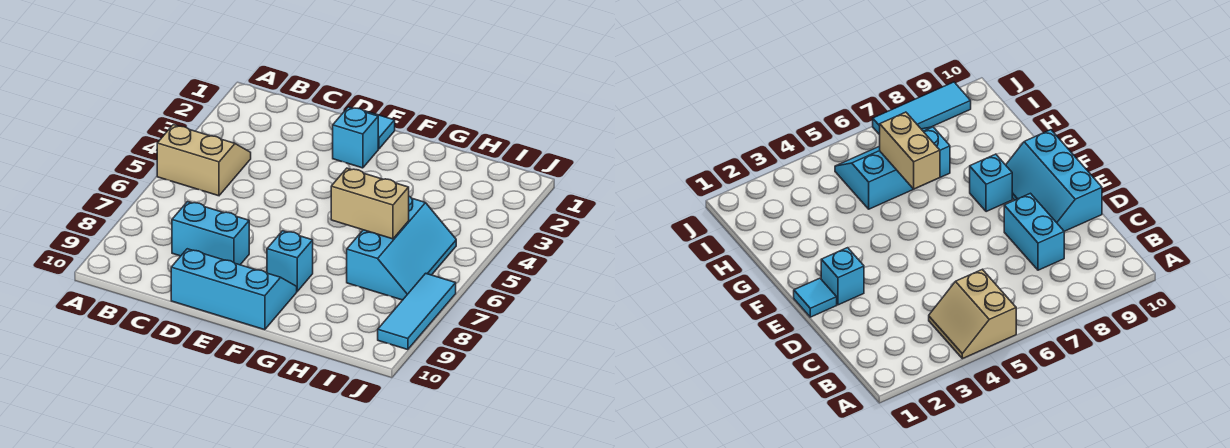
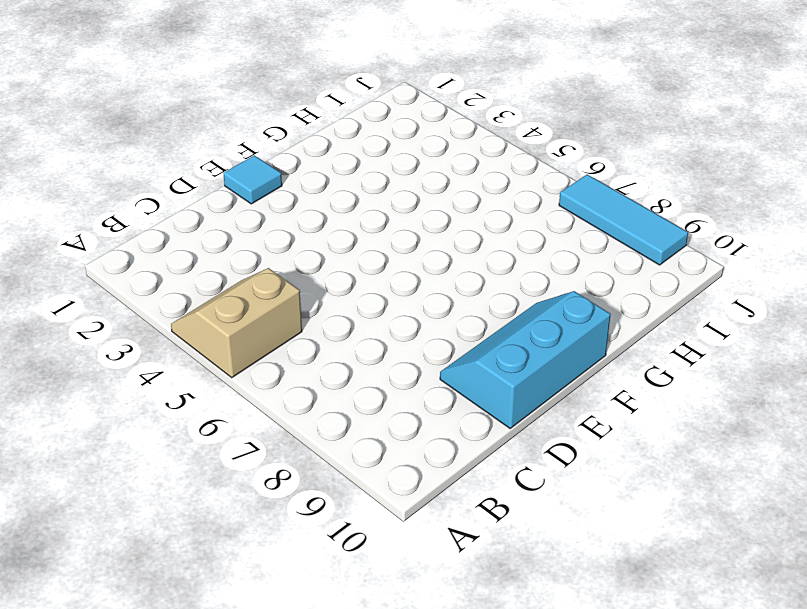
none -> cyan brick C8:D8 level 1
none -> cyan brick E2 level 1

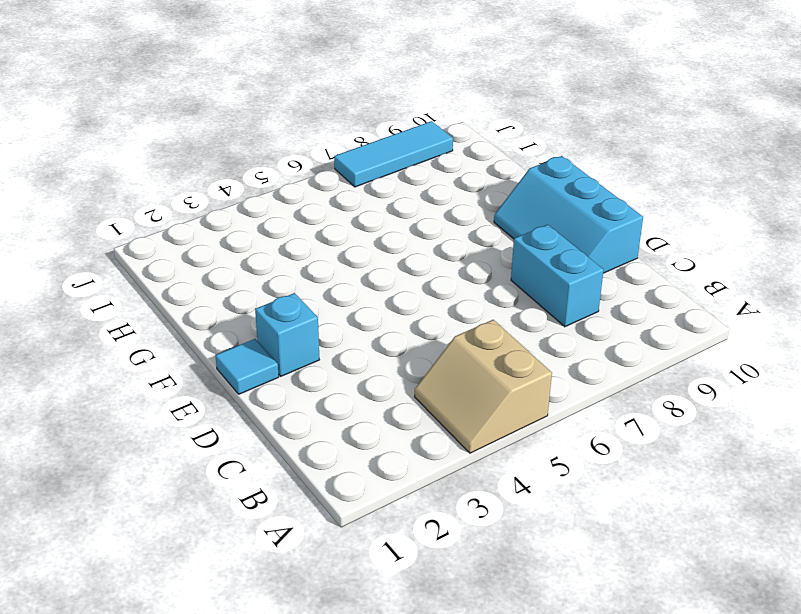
none -> cyan brick F8 level 1
none -> cyan slope H5:I7 level 1 top H

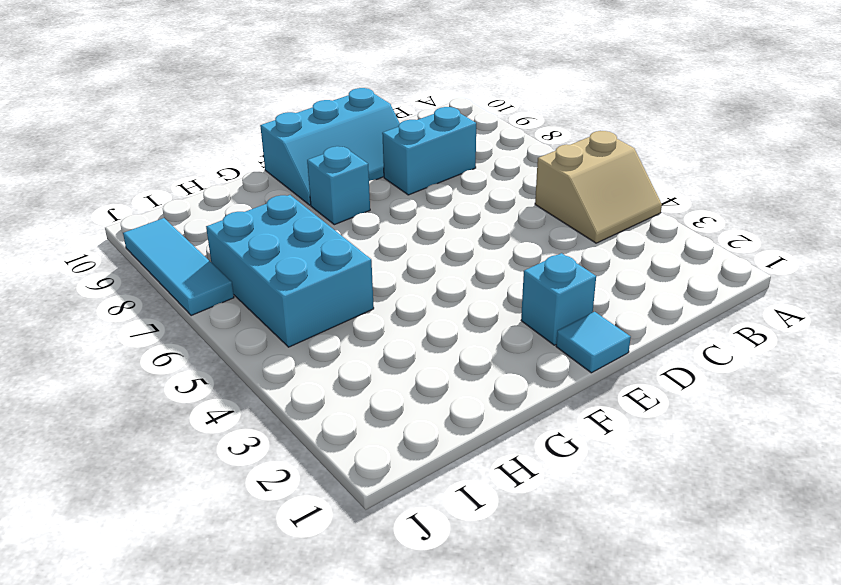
cyan brick H5:I7 level 1 -> cyan slope H5:I7 level 1 top H
none -> tan brick G6:H6 level 2

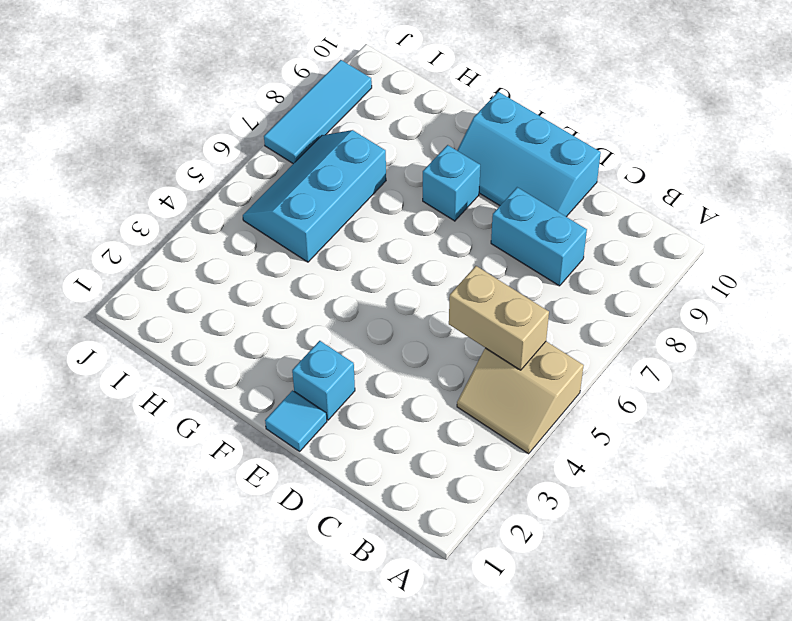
tan brick B5:C5 level 2 -> tan brick G6:H6 level 2

